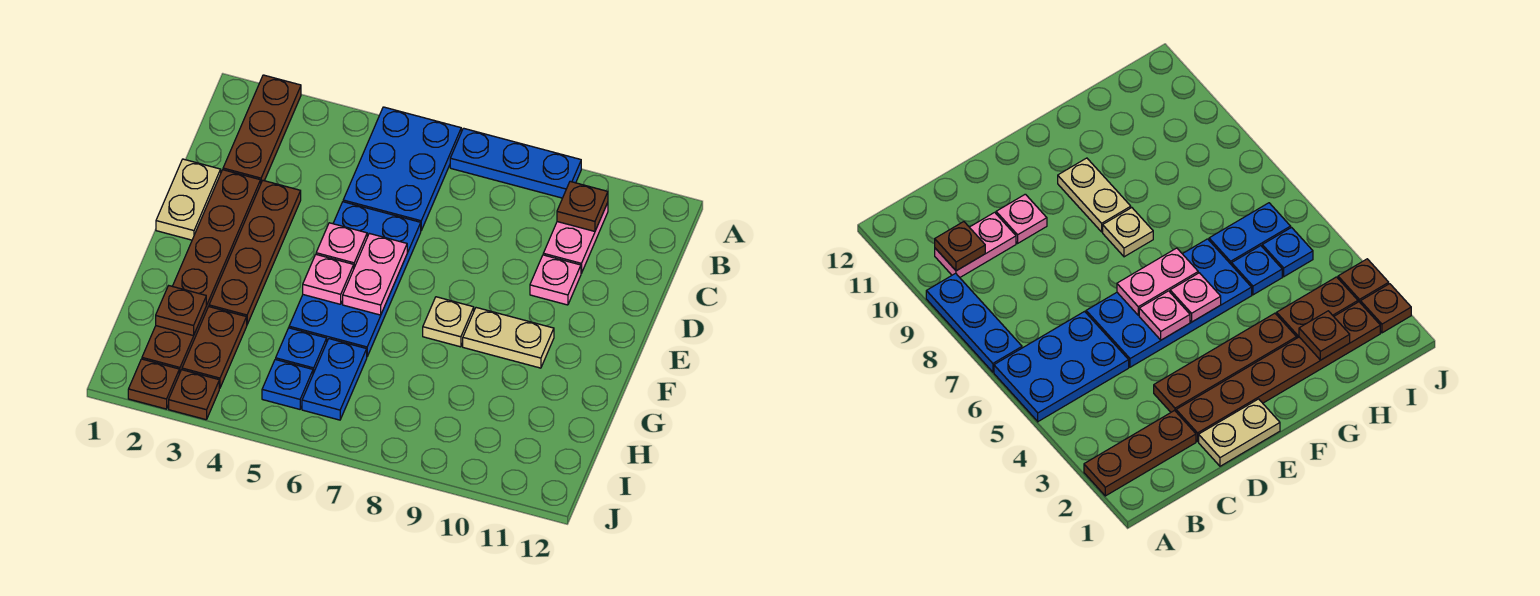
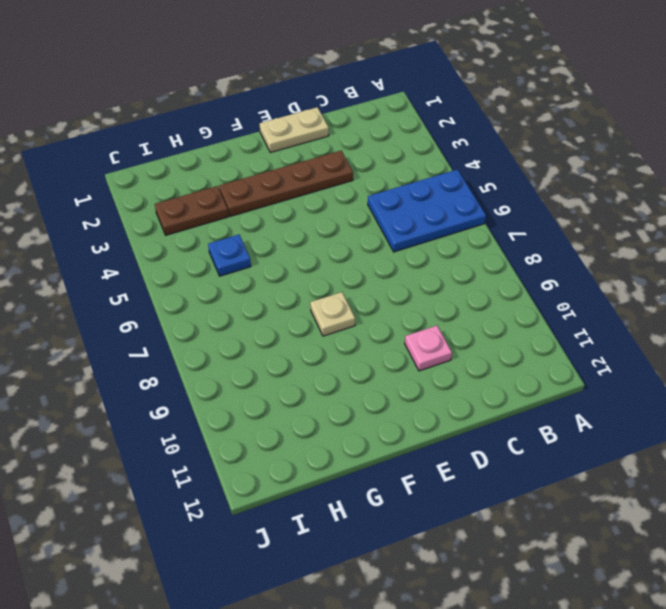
none -> brown plate A2:C2 level 1
none -> blue plate A7:A9 level 1
none -> pink plate B10:C10 level 1

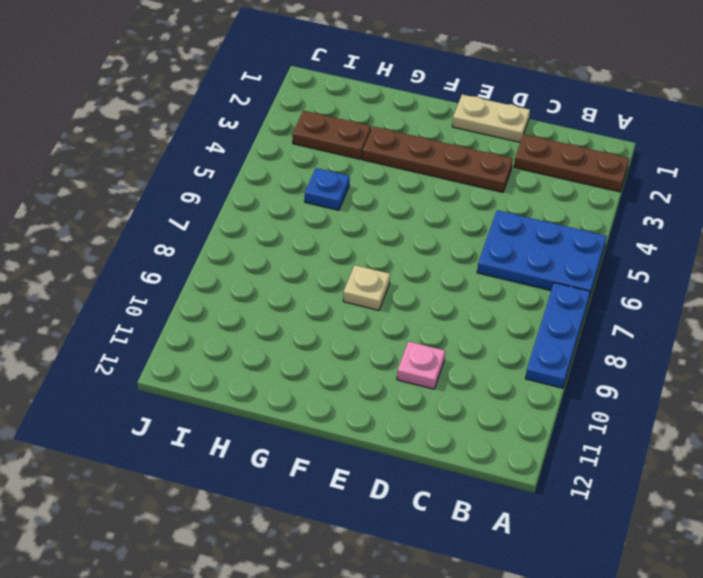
none -> pink plate B10:C10 level 1
none -> brown plate D2:I2 level 1
none -> blue plate D5:G6 level 1

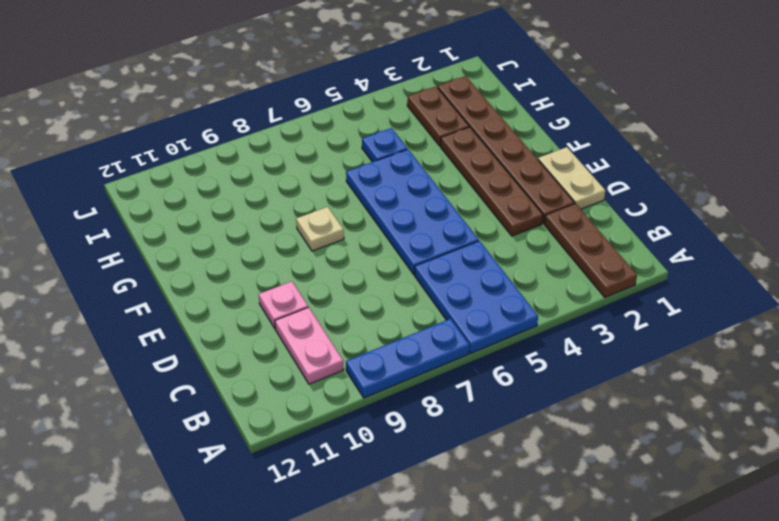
none -> tan plate F9:F10 level 1
none -> blue plate H6:I6 level 1
none -> blue plate I5 level 1

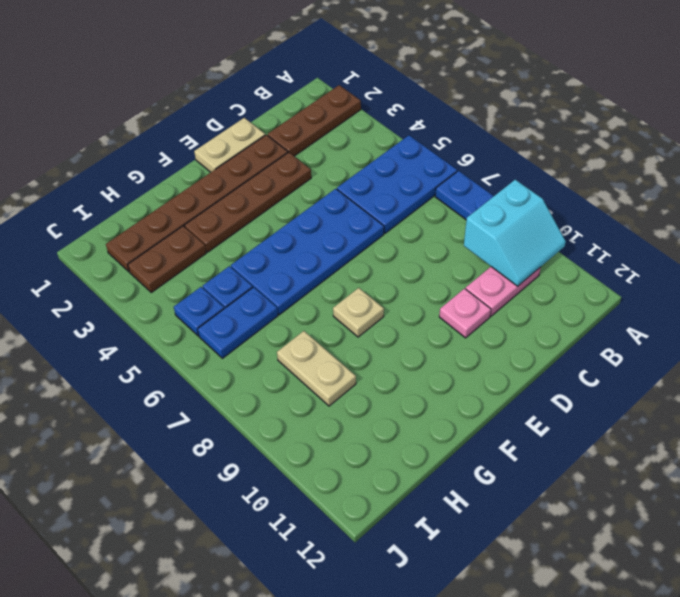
cyan slope A9:B10 level 2 top 9 -> brown plate B10 level 2
tan plate H8:H9 level 1 -> tan plate F9:F10 level 1
none -> brown plate J2 level 1
none -> brown plate J3 level 1
none -> pink plate E5 level 2

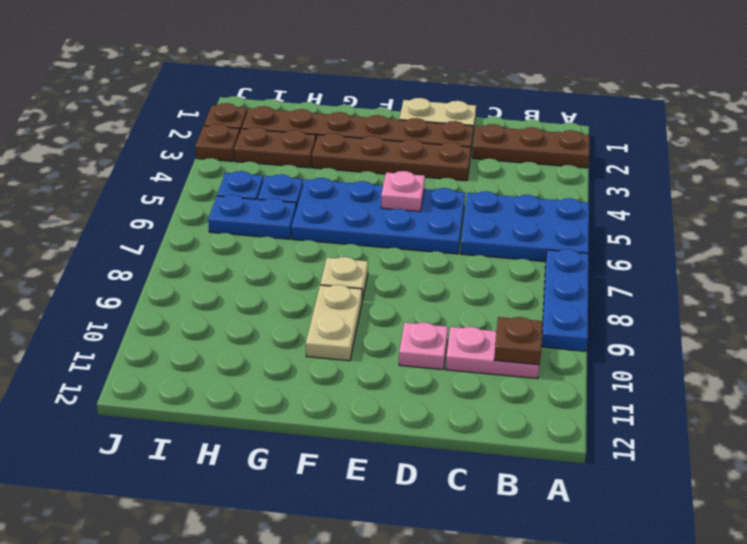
none -> pink plate E6:F6 level 2
none -> pink plate F5 level 2
none -> brown plate H2 level 2

